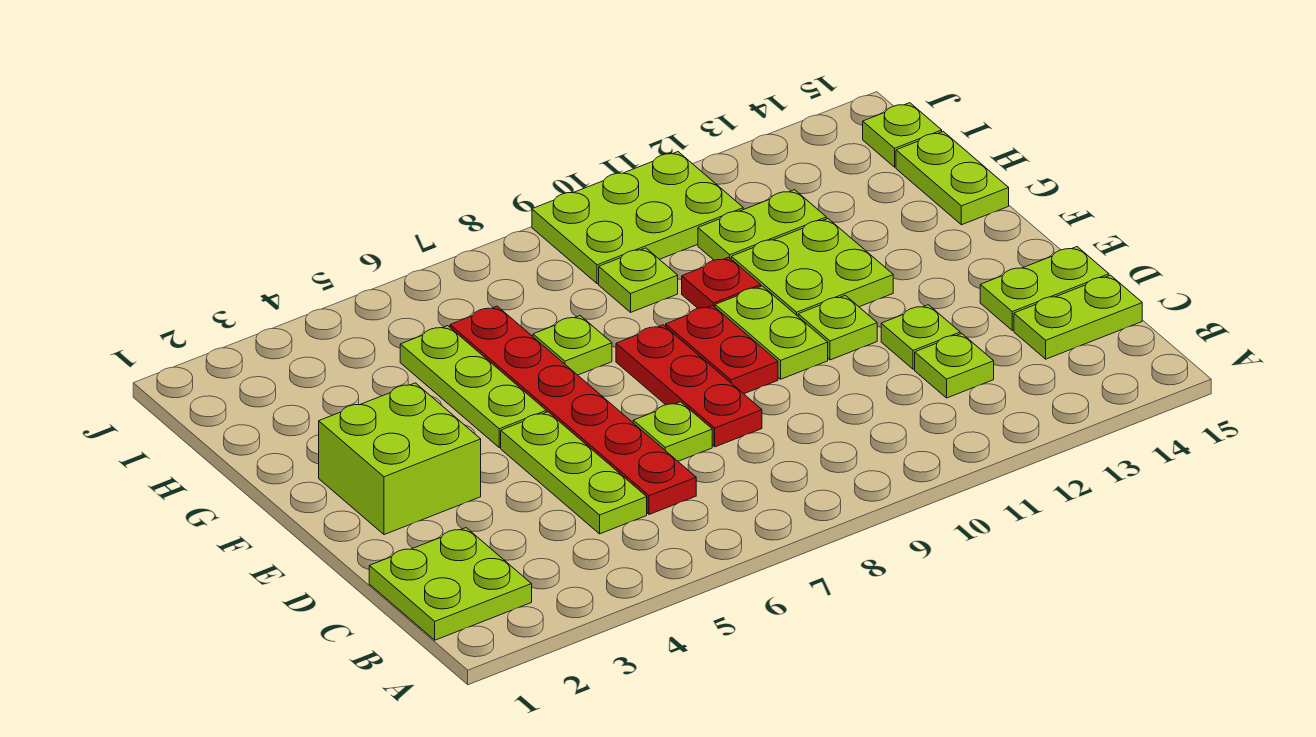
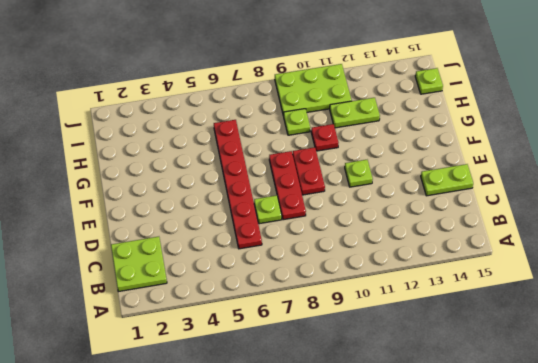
none -> lime plate C5:E5 level 1
none -> lime plate C12 level 1
none -> lime plate C14:C15 level 1

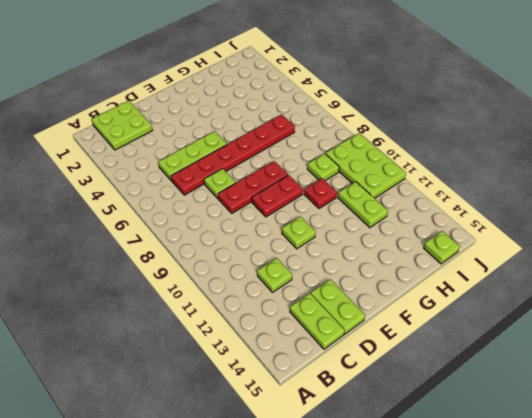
none -> lime plate D12 level 1
none -> lime brick E2:F3 level 1
none -> lime plate E10:F10 level 1

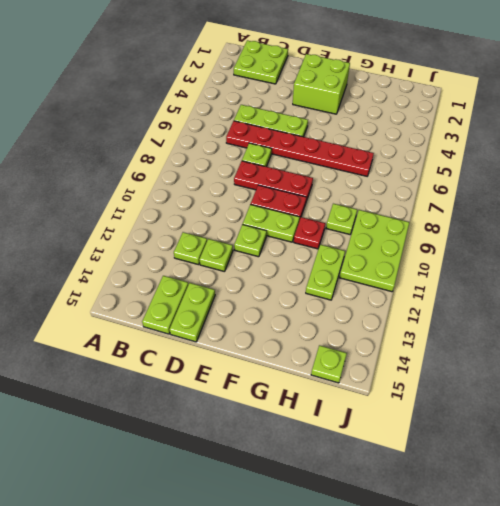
none -> lime plate F5:H5 level 1
none -> lime plate F11:G12 level 1
none -> lime plate G7 level 1

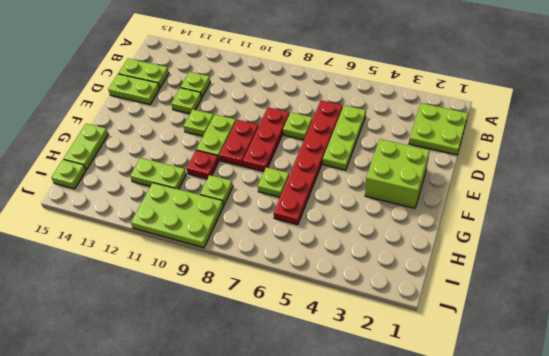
none -> lime plate F5:H5 level 1
none -> lime plate F11:G12 level 1

